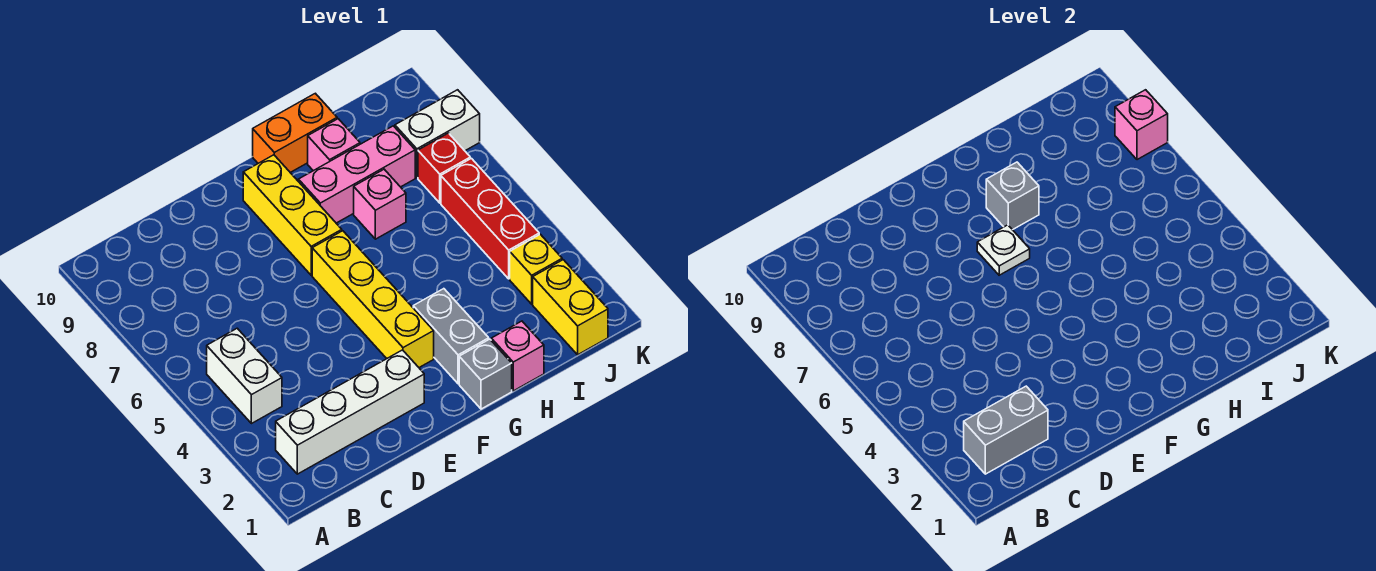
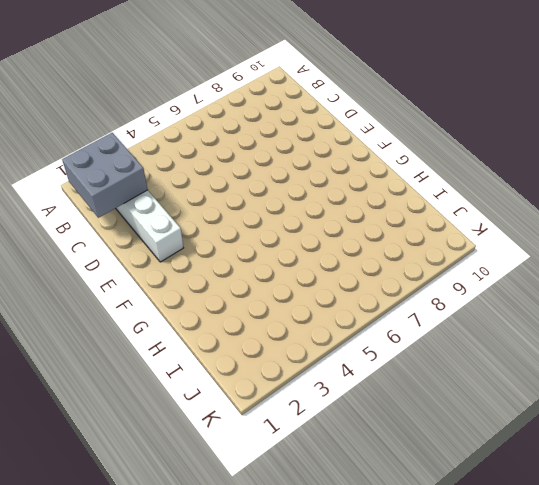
grey brick B1:C2 level 2 -> grey brick B2:C2 level 2
none -> white brick B4:B5 level 1
none -> yellow brick F3:F6 level 1
none -> yellow brick F7:F9 level 1

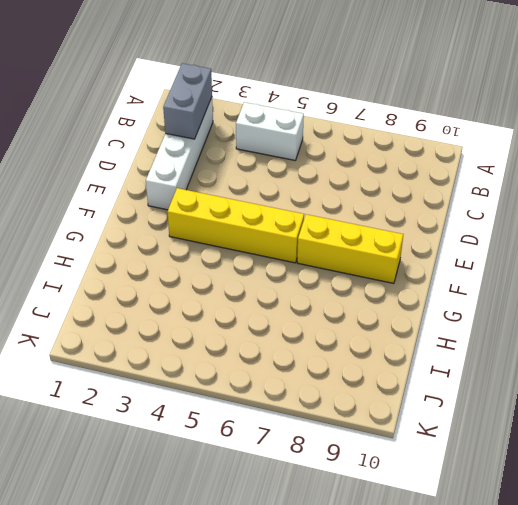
none -> grey brick G1 level 1
none -> grey brick G2:G3 level 1
none -> pink brick G8:I8 level 1

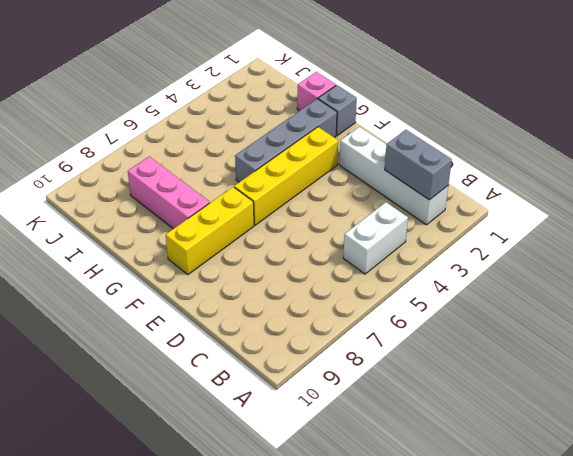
grey brick G2:G5 level 1 -> grey brick G2:G3 level 1
none -> orange brick G10:H10 level 1
none -> pink brick H7 level 1
none -> pink brick H9 level 1

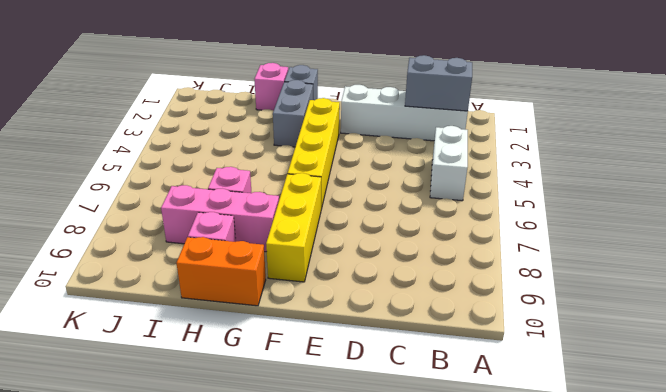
none -> yellow brick J1:J2 level 1
none -> yellow brick J3 level 1
none -> red brick J4:J6 level 1

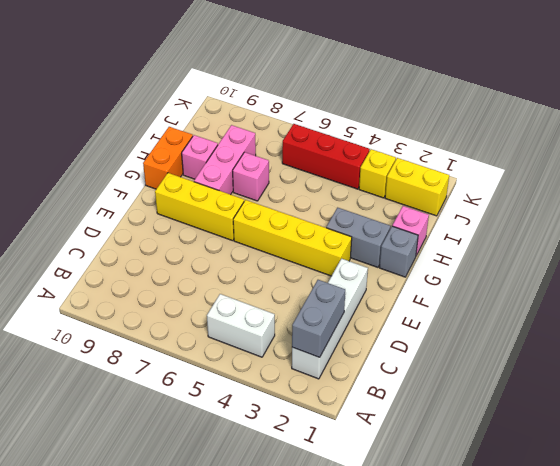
none -> red brick J7 level 1
none -> white brick J8:K8 level 1
none -> white plate F7 level 2

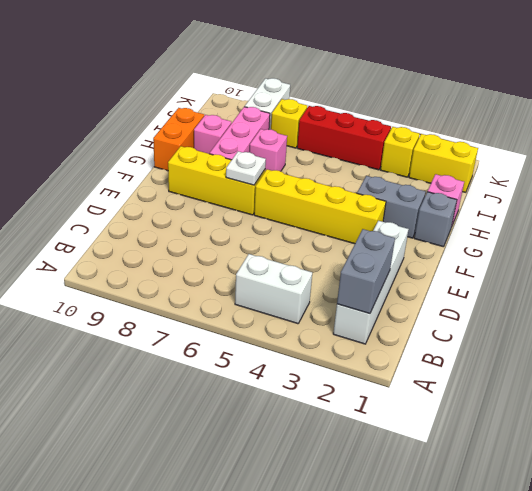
yellow brick J7 level 1 -> red brick J7 level 1
none -> grey brick G8 level 2
none -> pink brick K8 level 2

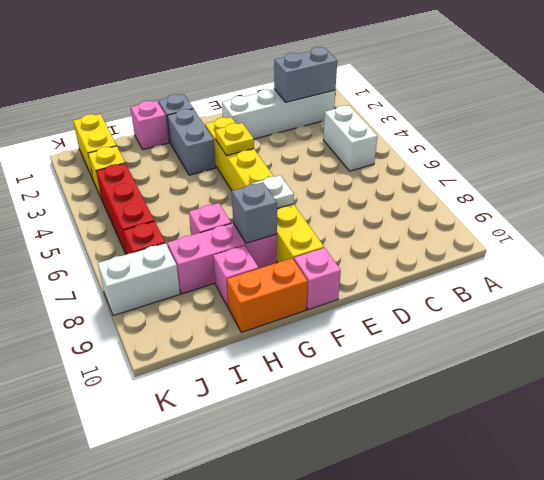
yellow plate F4 level 2 -> none
pink brick F10 level 1 -> pink brick K8 level 2

